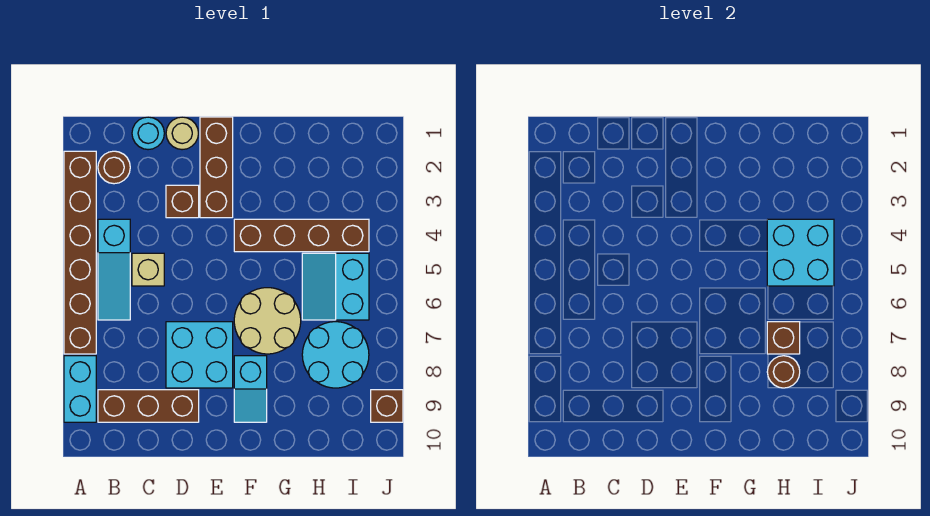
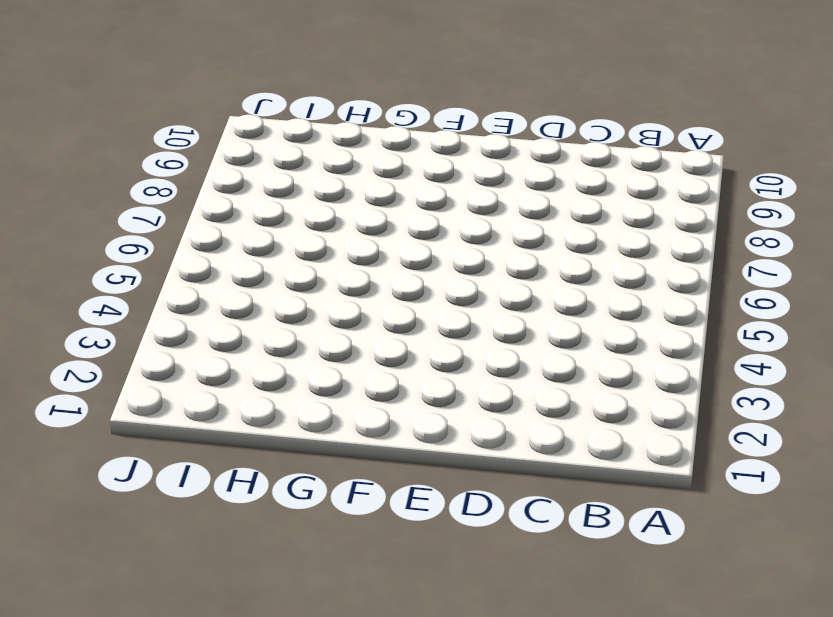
none -> brown brick A2:A7 level 1
none -> cyan brick A8:A9 level 1
none -> brown round brick B2 level 1

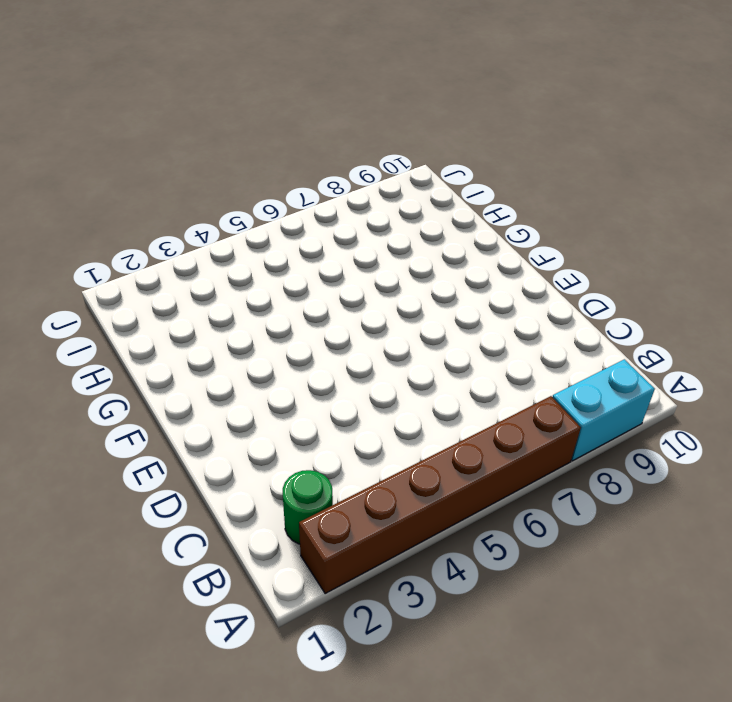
green round brick B2 level 1 -> brown round brick B2 level 1
none -> cyan slope B4:B6 level 1 top 4
none -> brown brick B9:D9 level 1
none -> cyan round brick C1 level 1

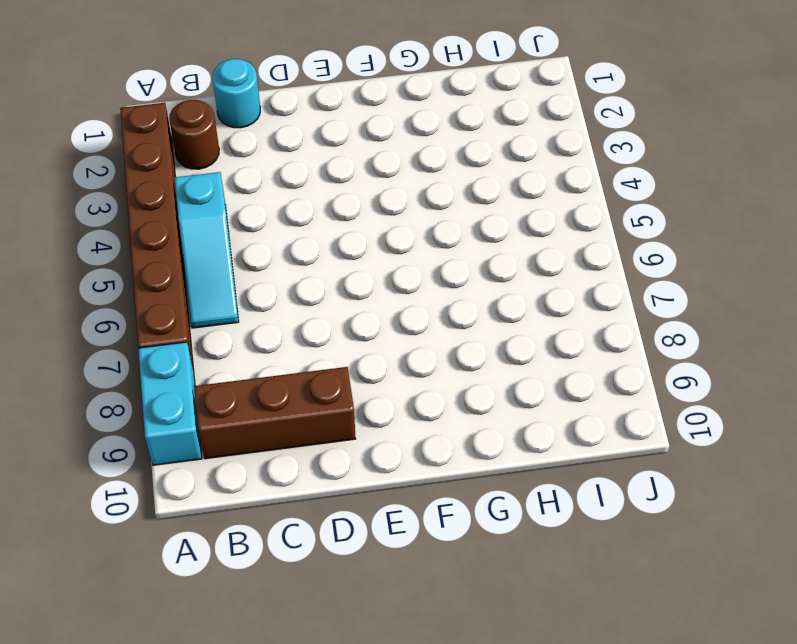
none -> tan brick C5 level 1
none -> tan round brick D1 level 1
none -> brown brick D3 level 1

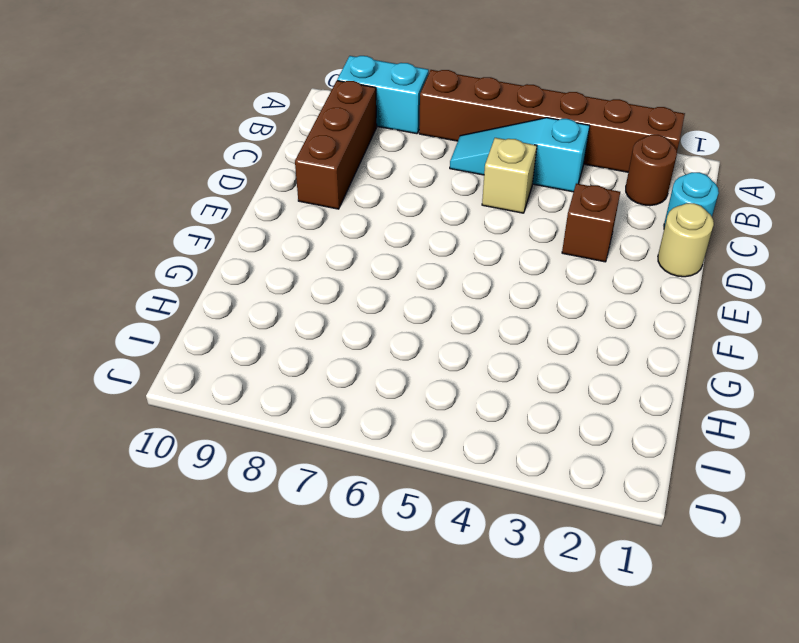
none -> cyan brick D7:E8 level 1
none -> brown brick E1:E3 level 1
none -> brown brick F4:I4 level 1

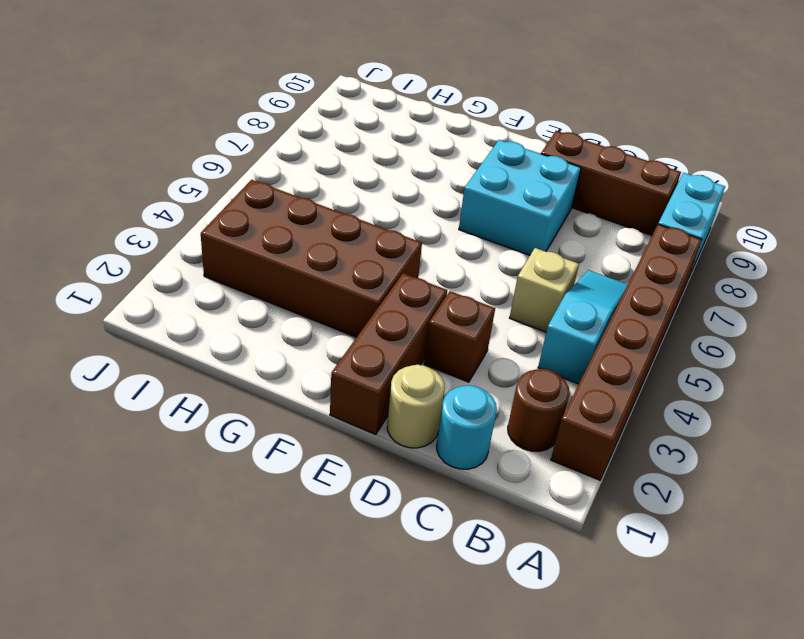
brown brick F3:I4 level 1 -> brown brick F4:I4 level 1
none -> tan round brick F6:G7 level 1
none -> cyan slope F8:F9 level 1 top 8
none -> cyan slope H5:I6 level 1 top I

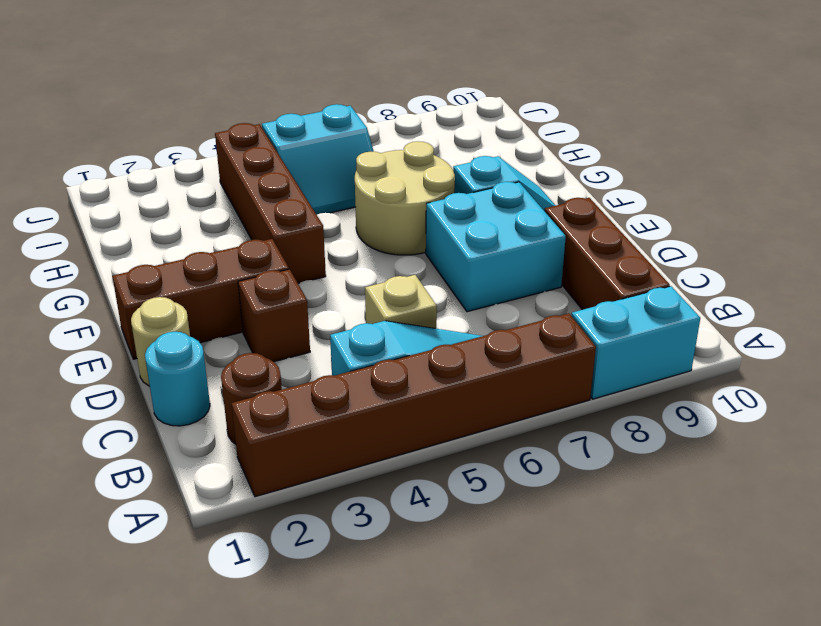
none -> cyan round brick H7:I8 level 1
none -> brown brick J9 level 1
none -> cyan brick H4:I5 level 2

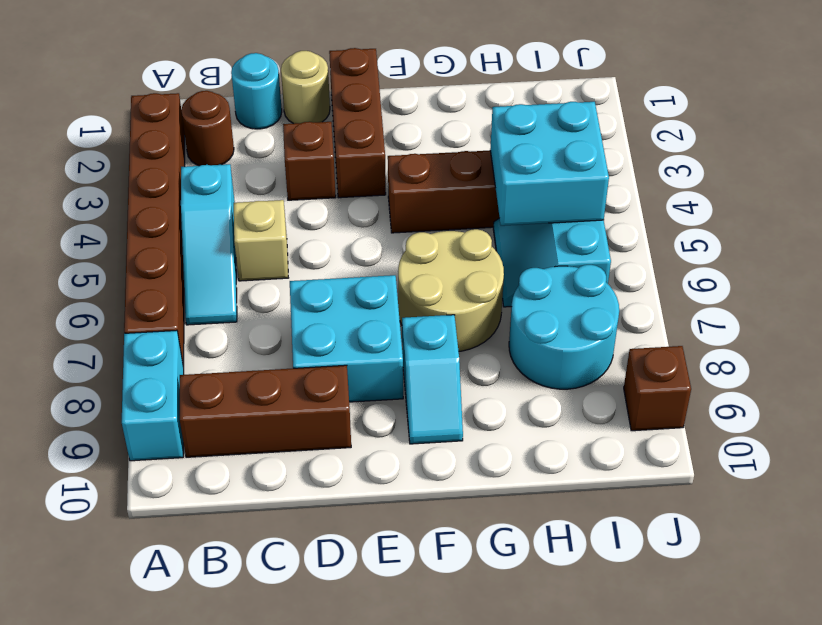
none -> brown brick H7 level 2
none -> brown round brick H8 level 2

